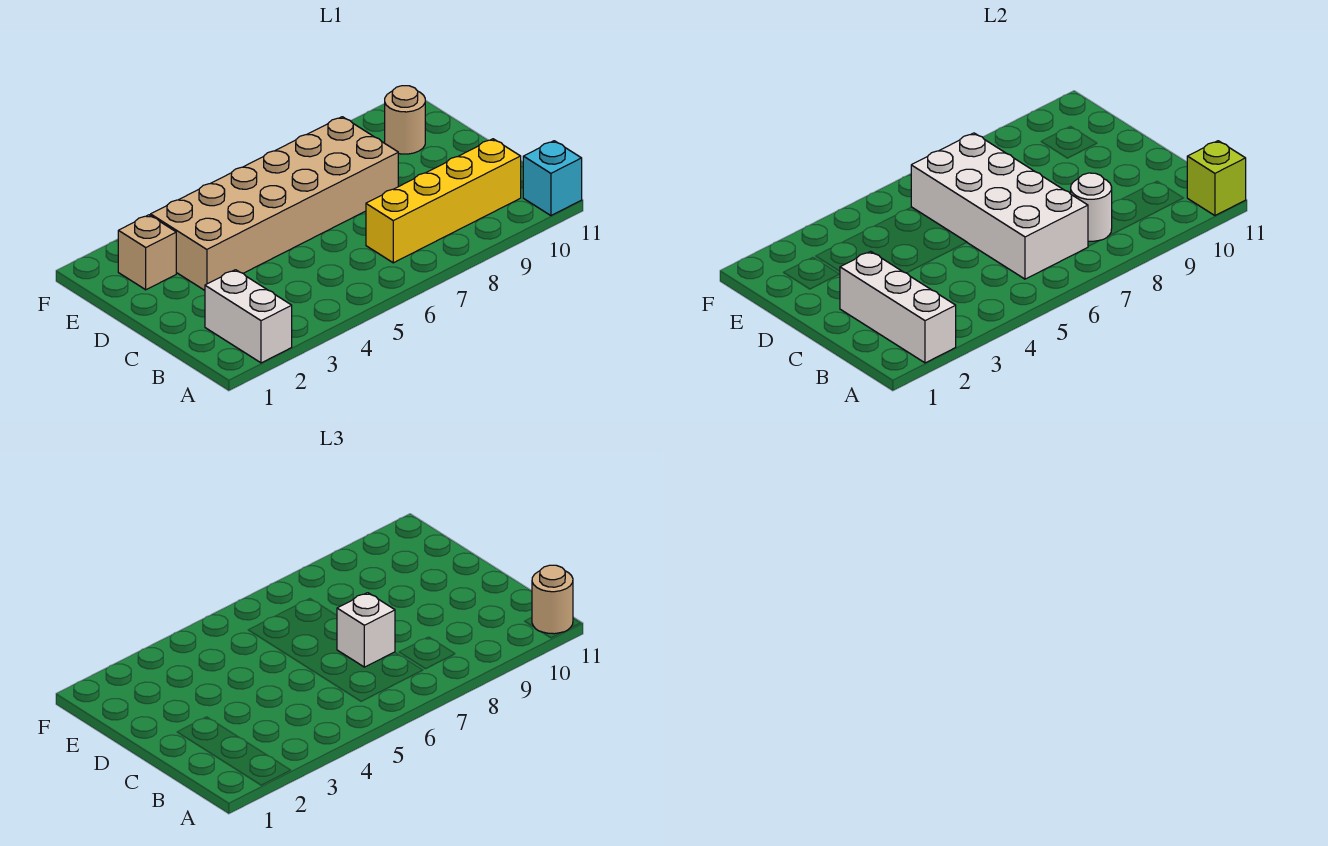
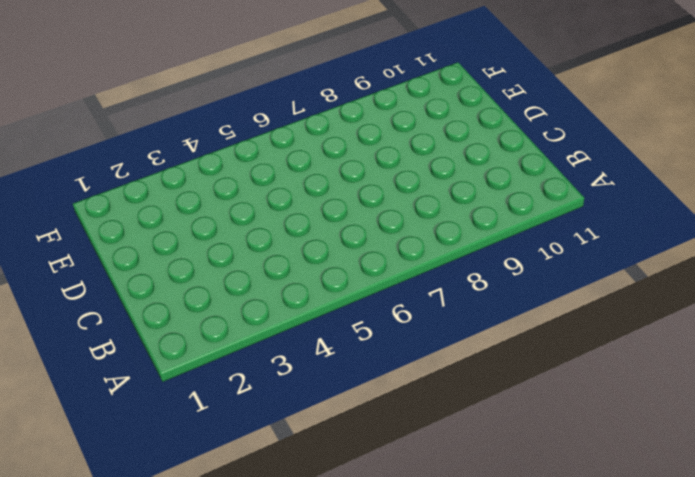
none -> white brick A2:B2 level 1
none -> cyan brick A11 level 1
none -> yellow brick B7:B10 level 1

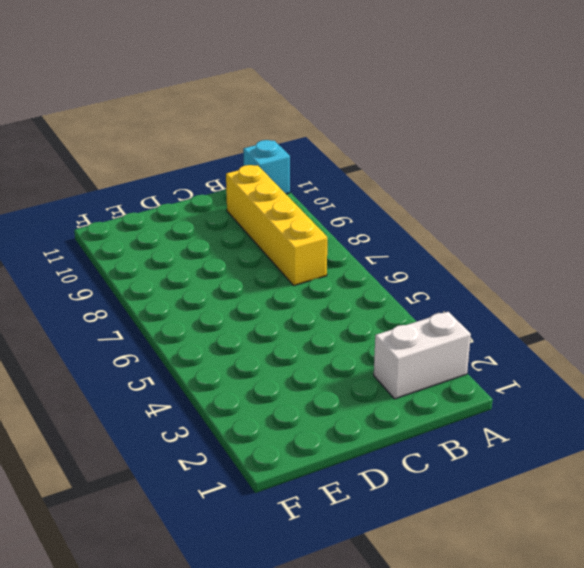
none -> tan brick D3:E8 level 1
none -> tan brick E2 level 1
none -> tan round brick E10 level 1

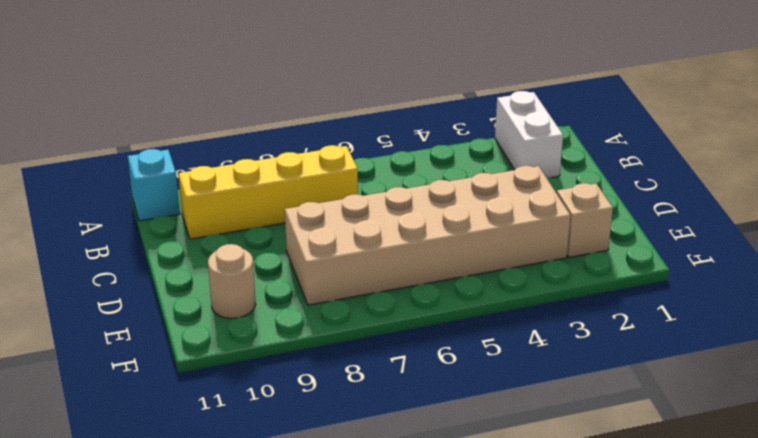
none -> white brick A2:C2 level 2
none -> lime brick A11 level 2
none -> white brick B6:E7 level 2

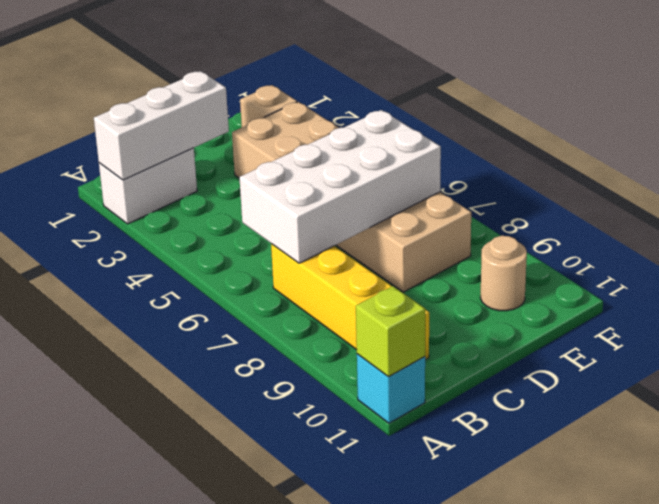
none -> white round brick B8 level 2
none -> tan round brick A11 level 3
none -> white brick C7 level 3

